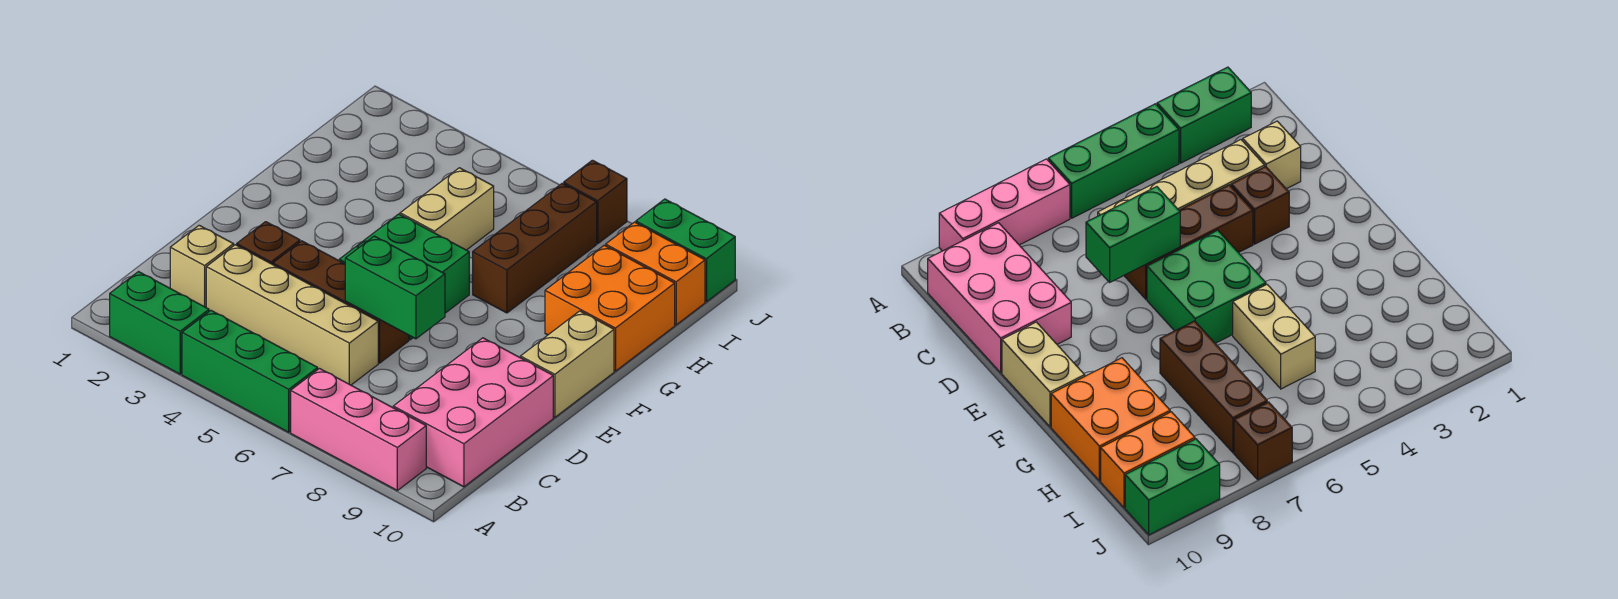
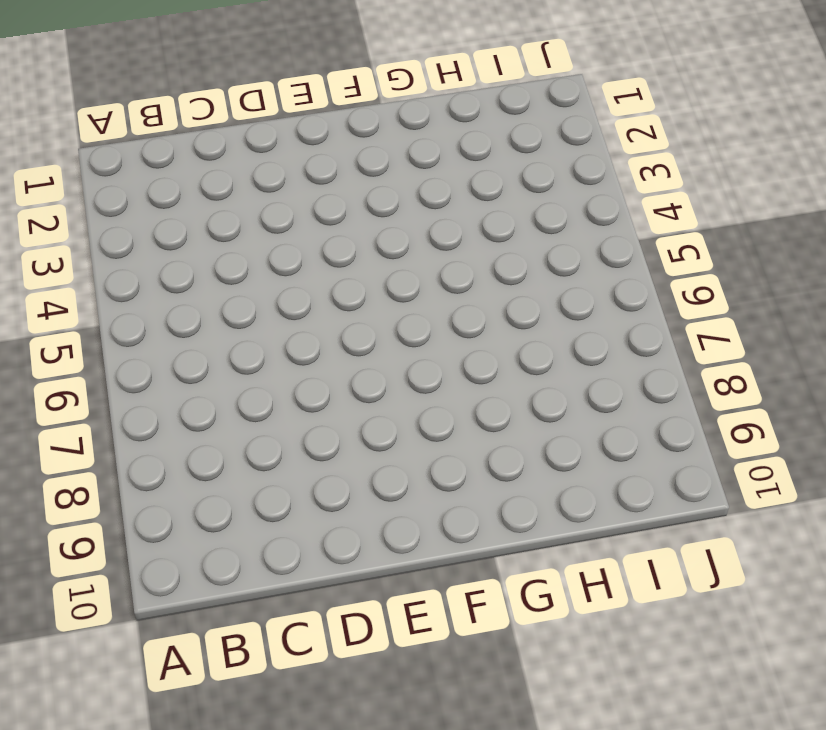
none -> green brick A2:A3 level 1
none -> green brick A4:A6 level 1
none -> pink brick A7:A9 level 1

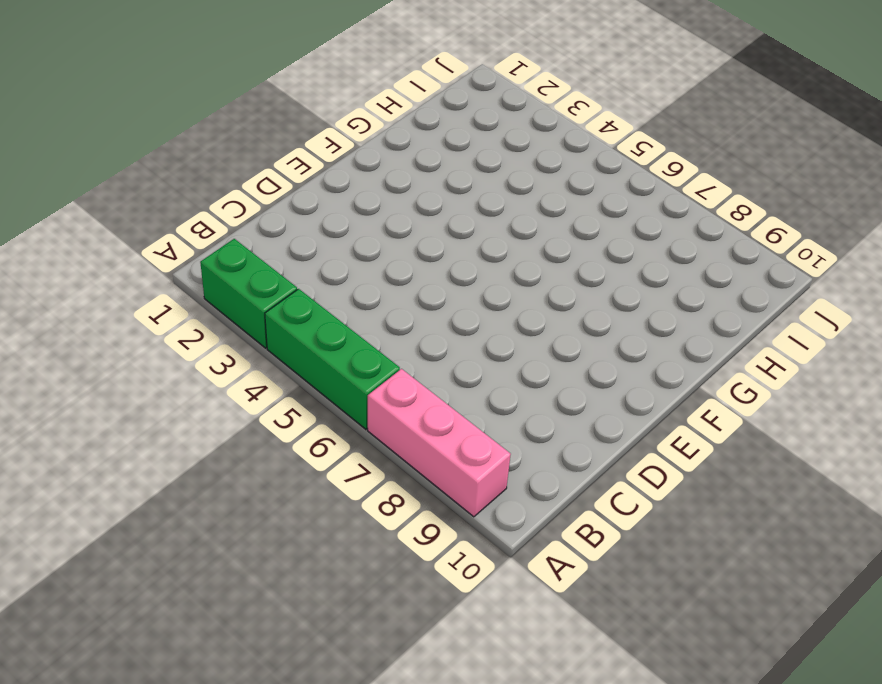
none -> pink brick B9:D10 level 1
none -> tan brick C2 level 1
none -> tan brick C3:C6 level 1

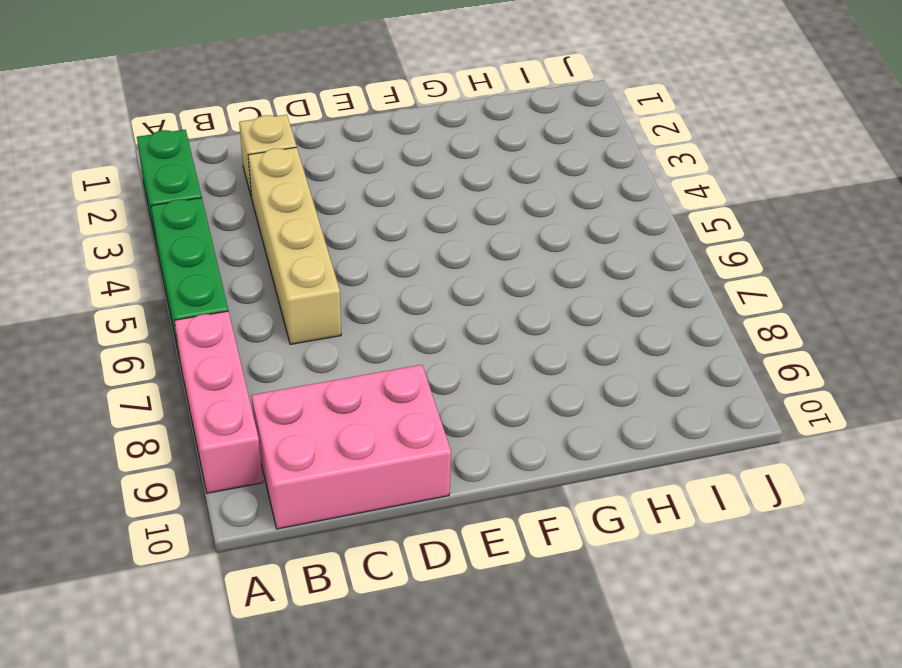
none -> brown brick D3 level 1
none -> brown brick D4:D6 level 1
none -> green brick E5:F6 level 1

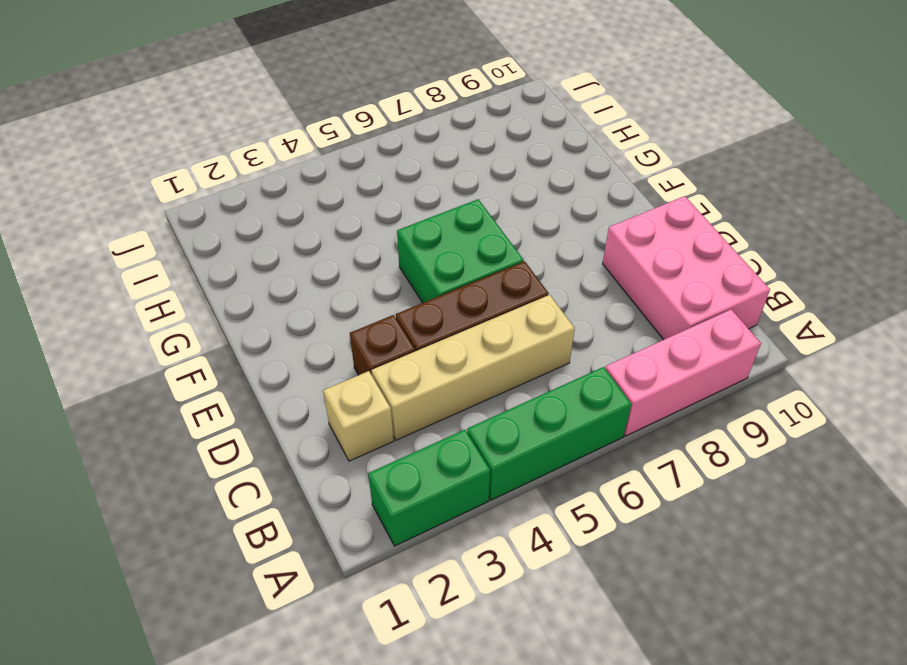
none -> tan brick E10:F10 level 1
none -> tan brick G5:H5 level 1
none -> brown brick G7:I7 level 1

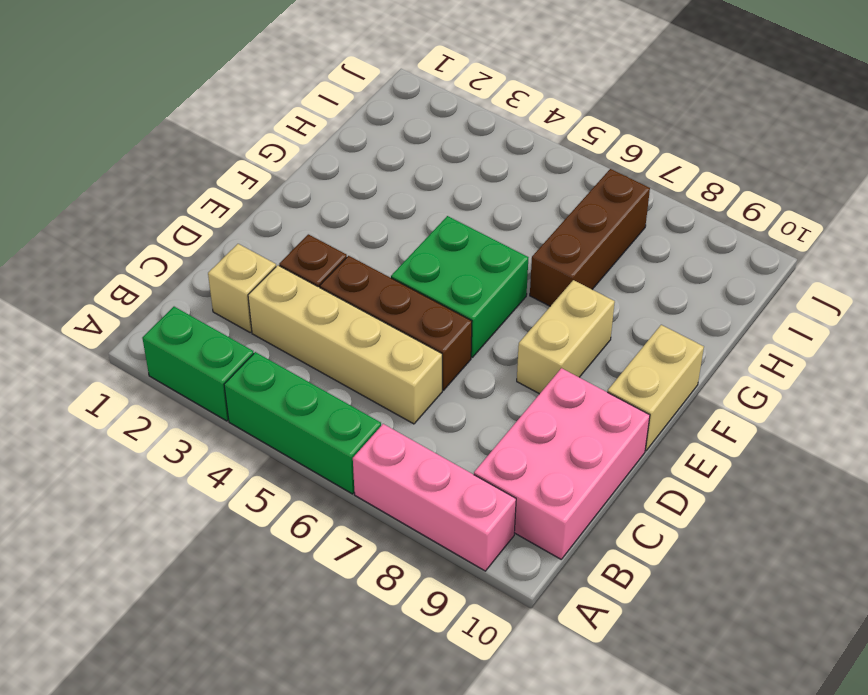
tan brick E8:F8 level 1 -> tan brick G5:H5 level 1
none -> orange brick G9:H10 level 1
none -> orange brick I9:I10 level 1
none -> brown brick J7 level 1

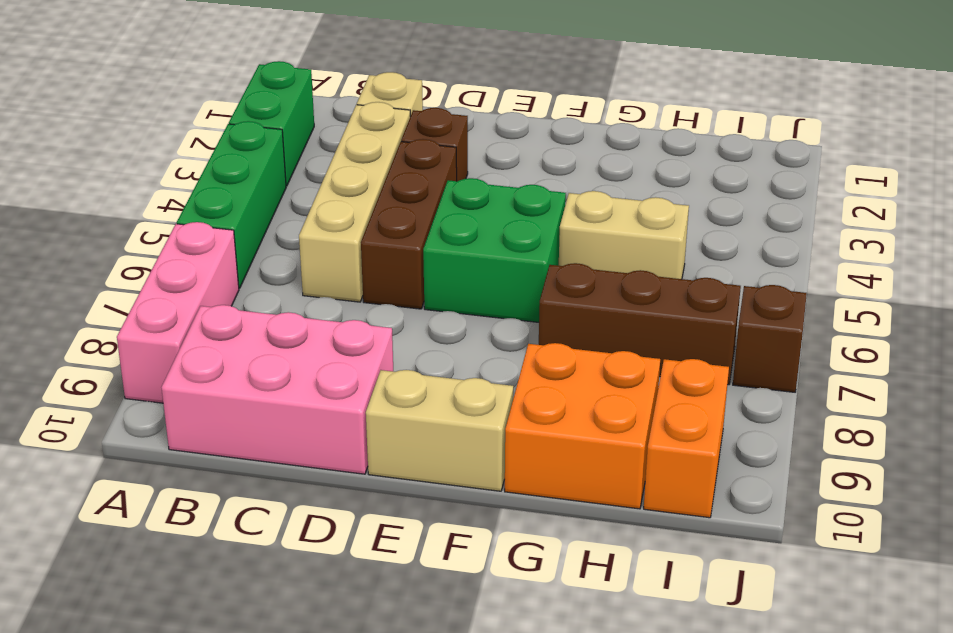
none -> green brick J9:J10 level 1
none -> green brick D6:D7 level 2

